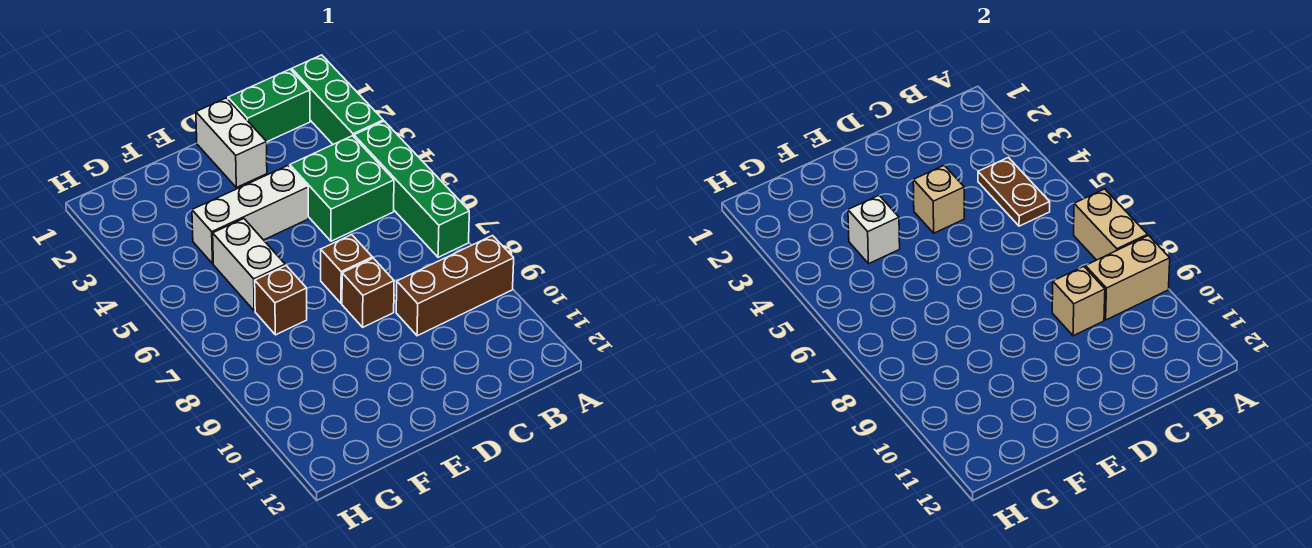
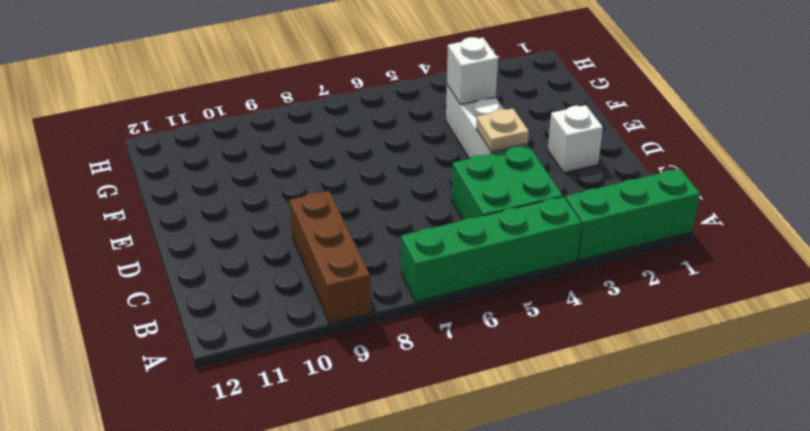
white brick D2 level 1 -> white brick D1:D2 level 1
tan plate D4 level 2 -> tan brick D4 level 2
none -> green brick B1:C1 level 1
none -> brown brick D7 level 1
none -> brown brick D8 level 1

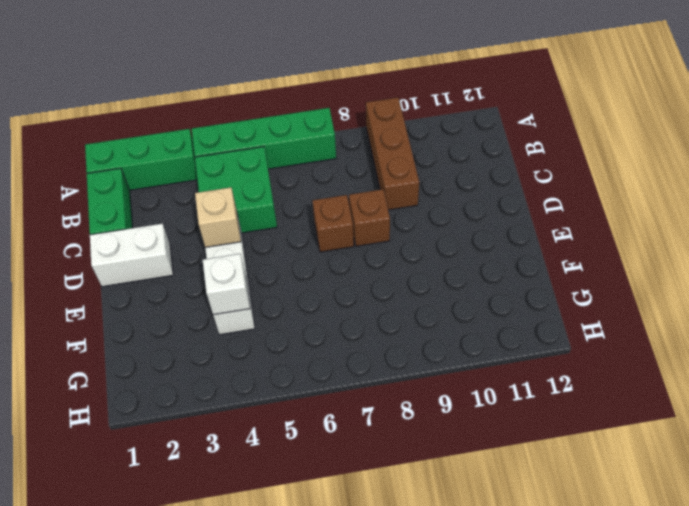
none -> white brick F5:F6 level 1
none -> brown brick F7 level 1
none -> tan brick A7:A8 level 2

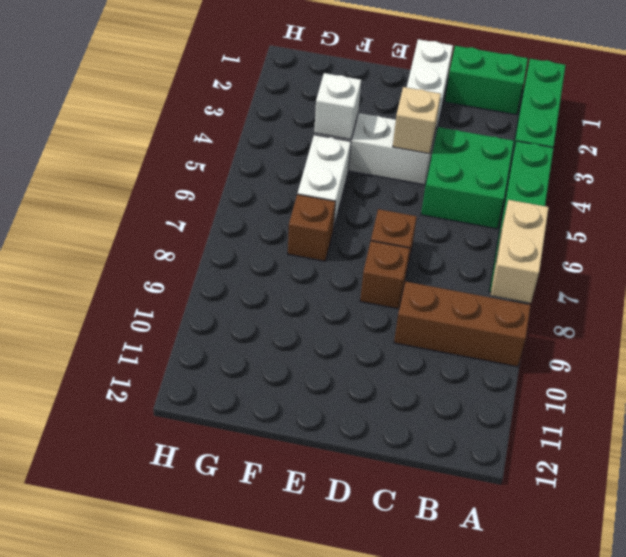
none -> tan brick A9:B9 level 2
none -> brown plate B4:B5 level 2
none -> tan brick C9 level 2

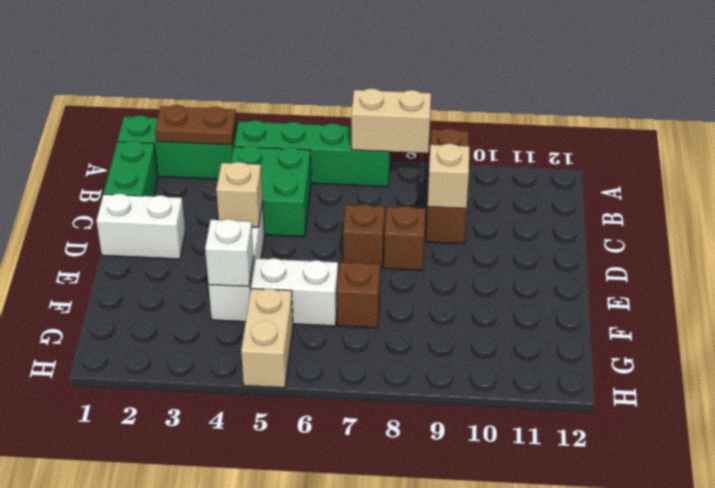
brown plate A2:A3 level 2 -> brown plate B4:B5 level 2
tan brick G5:H5 level 1 -> tan brick A9:B9 level 2

